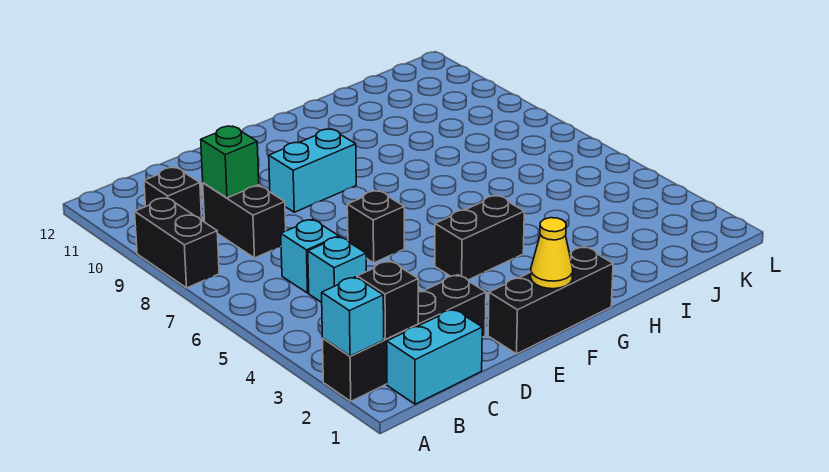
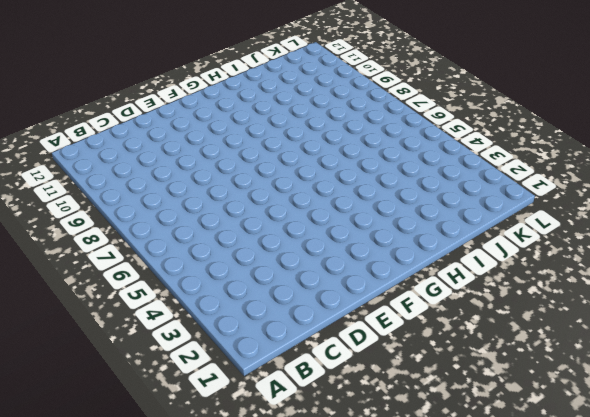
none -> black brick A2:D2 level 1
none -> black brick A8:A9 level 1
none -> cyan brick B1:C1 level 1

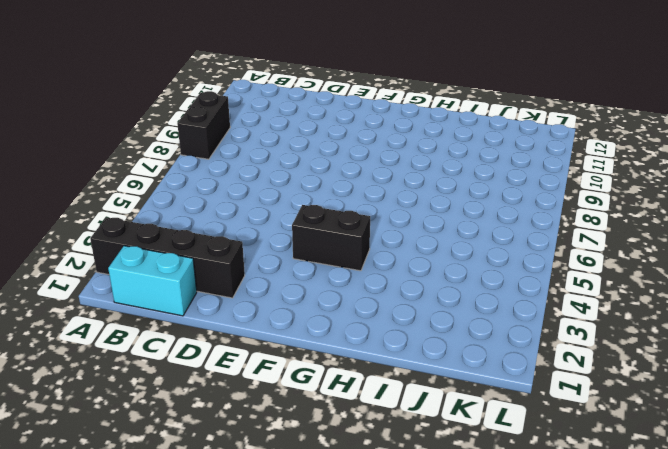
none -> black brick B10 level 1
none -> cyan brick C5 level 1
none -> cyan brick C6 level 1

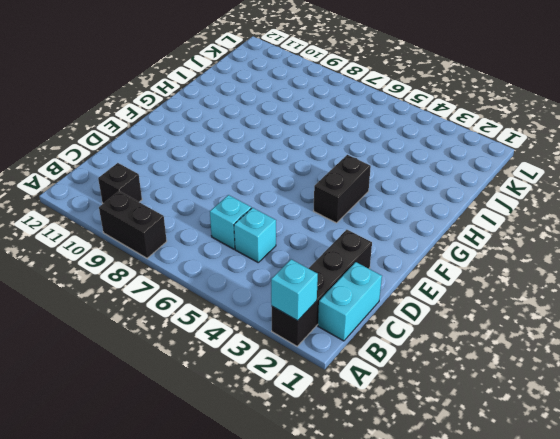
none -> black brick C8:C9 level 1
none -> black brick E1:G1 level 1
none -> black brick E6 level 1

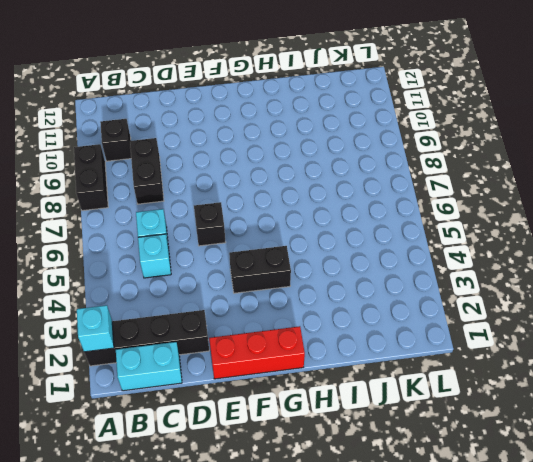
red brick E1:G1 level 1 -> black brick E1:G1 level 1
none -> cyan brick E9:F9 level 1
none -> black brick B2 level 2
none -> green brick C9 level 2

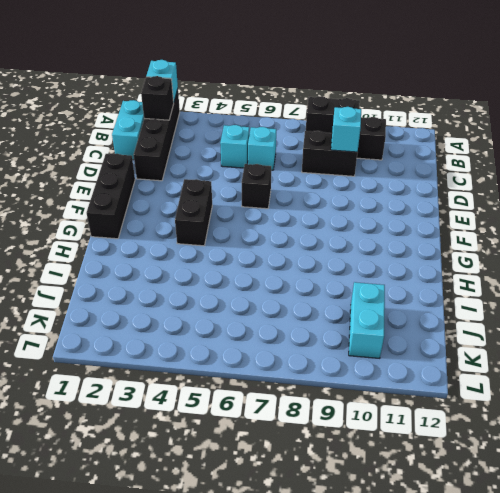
cyan brick C9 level 2 -> green brick C9 level 2
cyan brick J10:K10 level 1 -> cyan brick E9:F9 level 1
none -> yellow cone F1 level 2

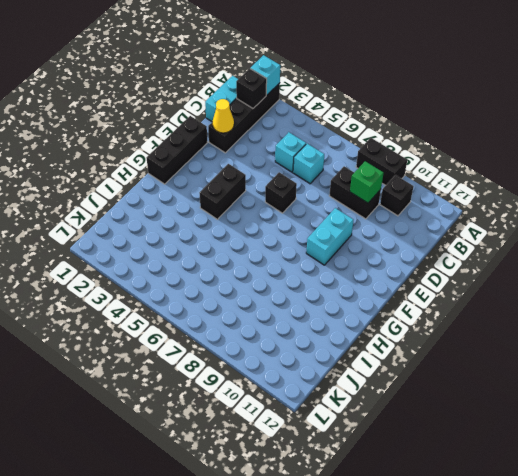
yellow cone D2 level 2 -> yellow cone F1 level 2

